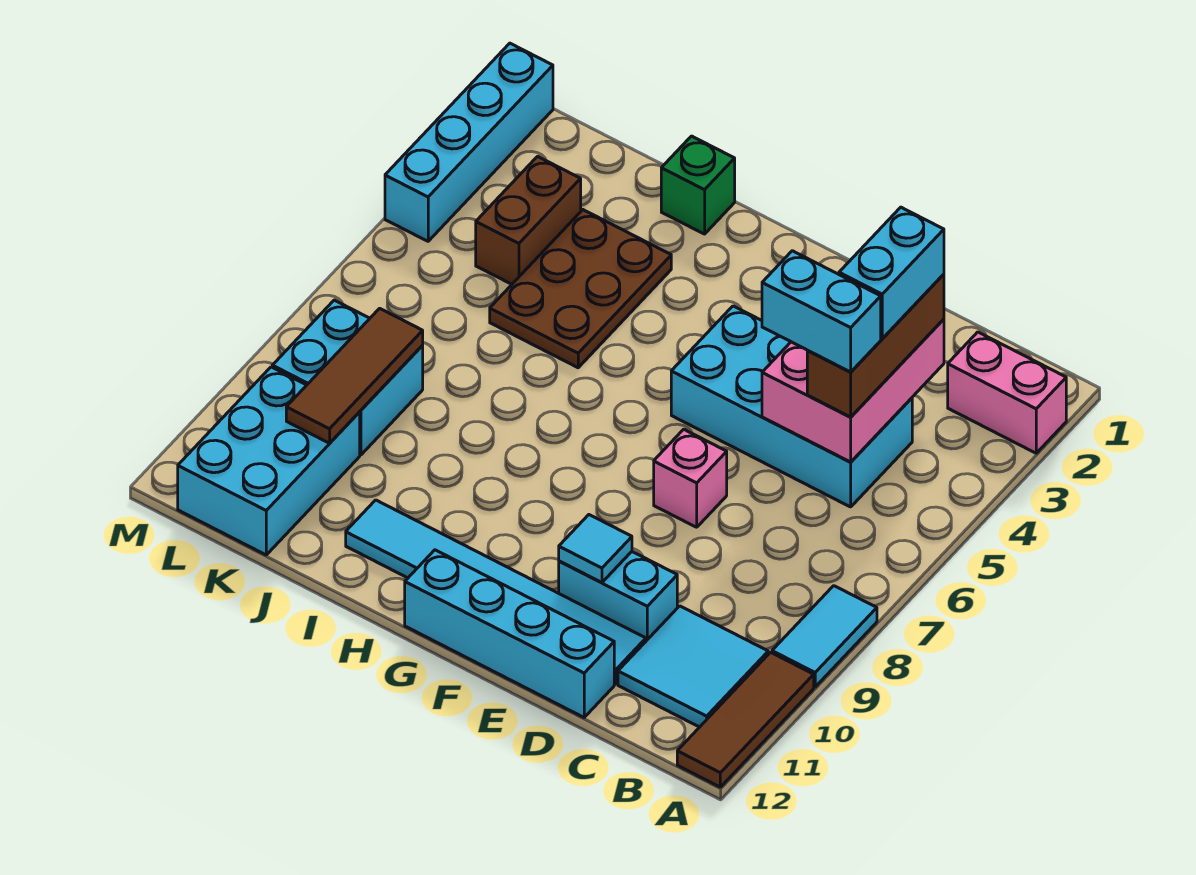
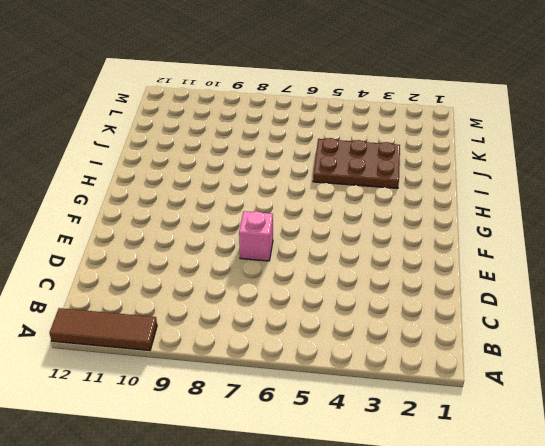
none -> pink brick A2:B2 level 1
none -> cyan tile A8:A9 level 1
none -> cyan tile B10:C11 level 1

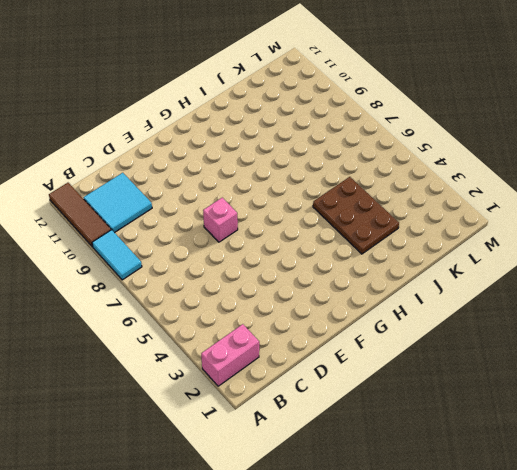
none -> cyan brick C4:F5 level 1
none -> cyan brick D10:E10 level 1
none -> cyan tile D11:I11 level 1

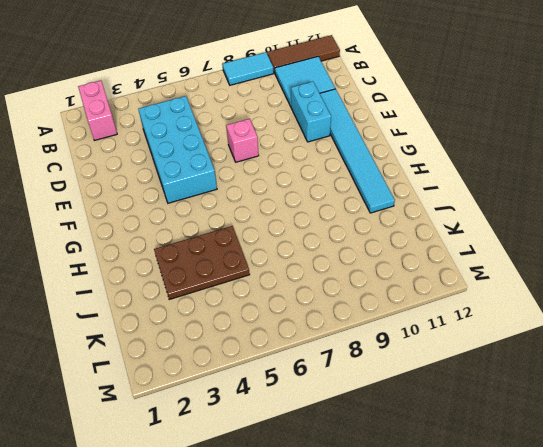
none -> cyan brick D12:G12 level 1
none -> green brick I1 level 1
none -> brown brick K3:K4 level 1

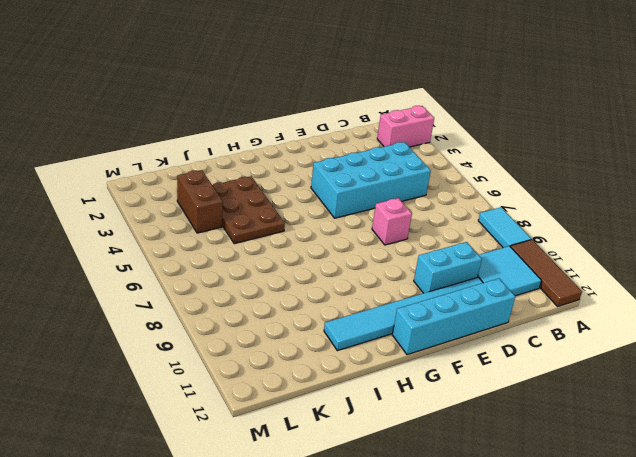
none -> green brick I1 level 1
none -> cyan brick K8:L9 level 1
none -> cyan brick K10:L12 level 1

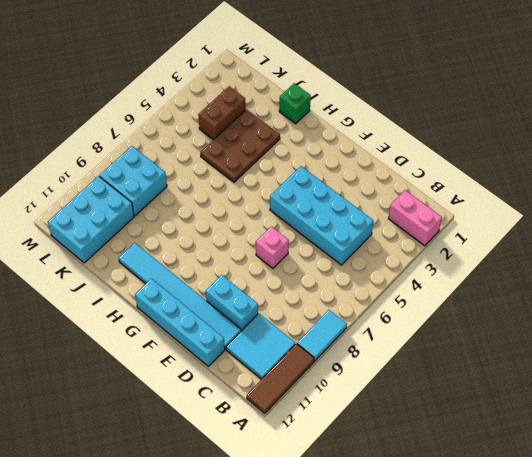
none -> cyan brick M1:M4 level 1
none -> pink brick C3:D5 level 2
none -> cyan tile E10 level 2

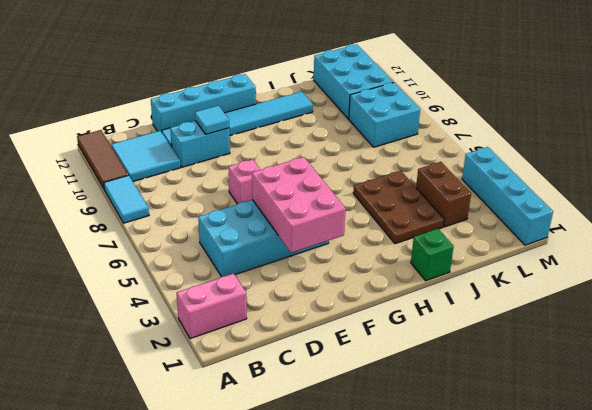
pink brick E3:F5 level 2 -> pink brick C3:D5 level 2
none -> brown tile K8:K10 level 2
none -> brown brick C3:C5 level 3
none -> cyan brick C3:C4 level 4

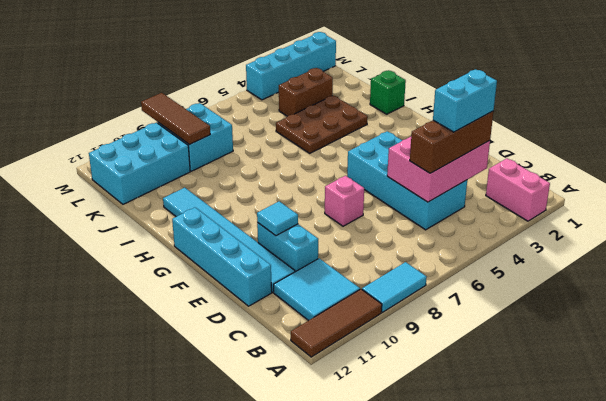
brown tile K9:M9 level 2 -> brown tile K8:K10 level 2
none -> cyan brick C5:D5 level 4

